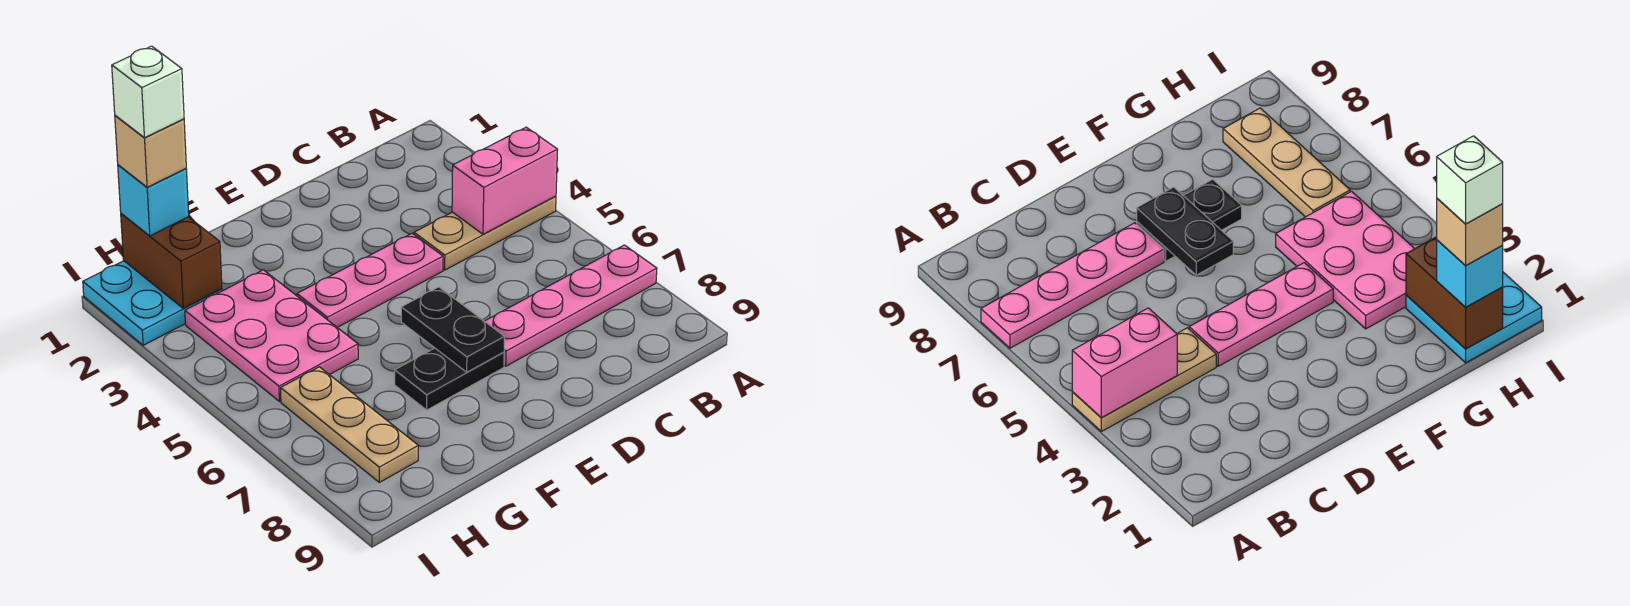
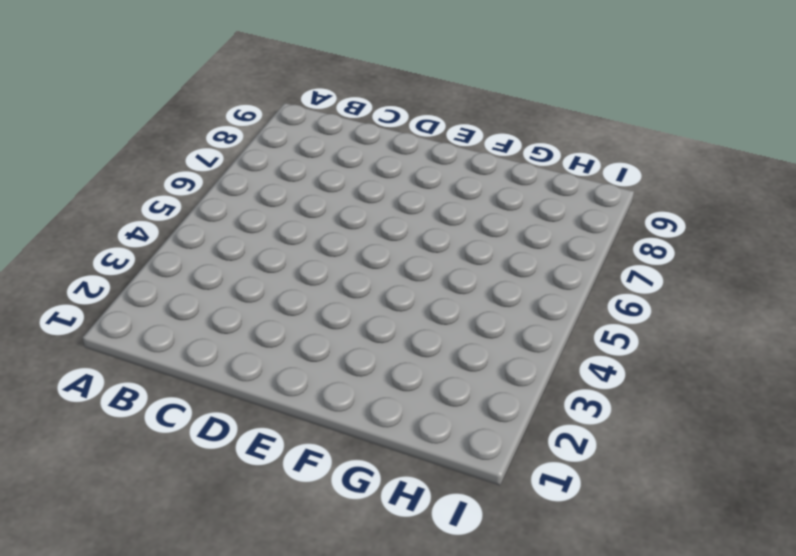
none -> tan plate A4:C4 level 1
none -> pink plate A7:D7 level 1
none -> pink plate D4:F4 level 1

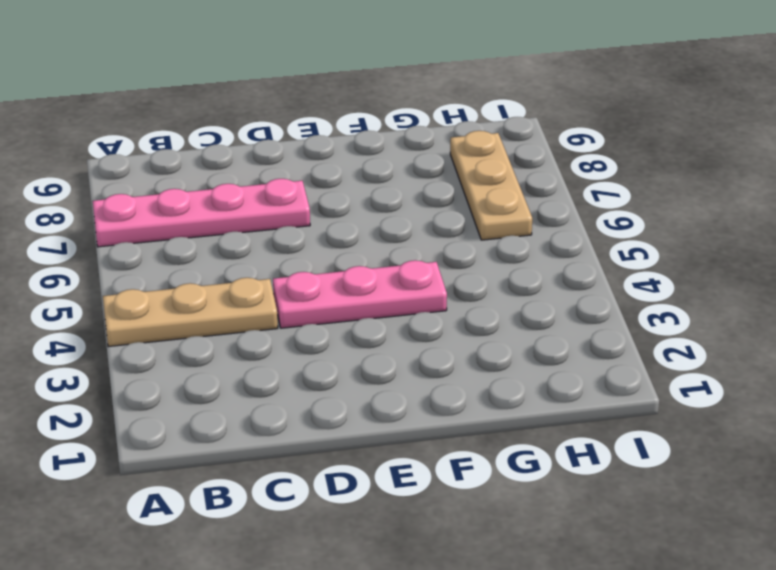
none -> black plate E7:F7 level 1
none -> pink plate G3:H5 level 1
none -> cyan plate H1:I2 level 1

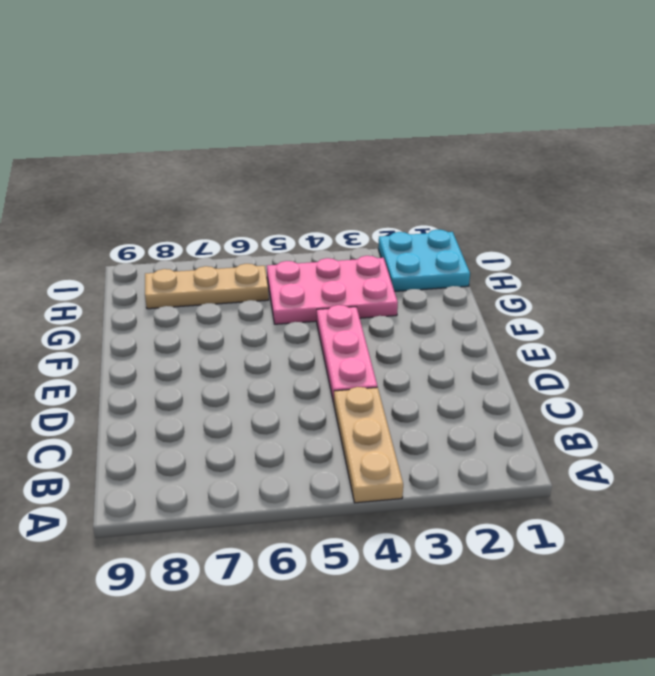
none -> pink plate A7:D7 level 1
none -> black plate E7:F7 level 1
none -> pink brick A4:B4 level 2

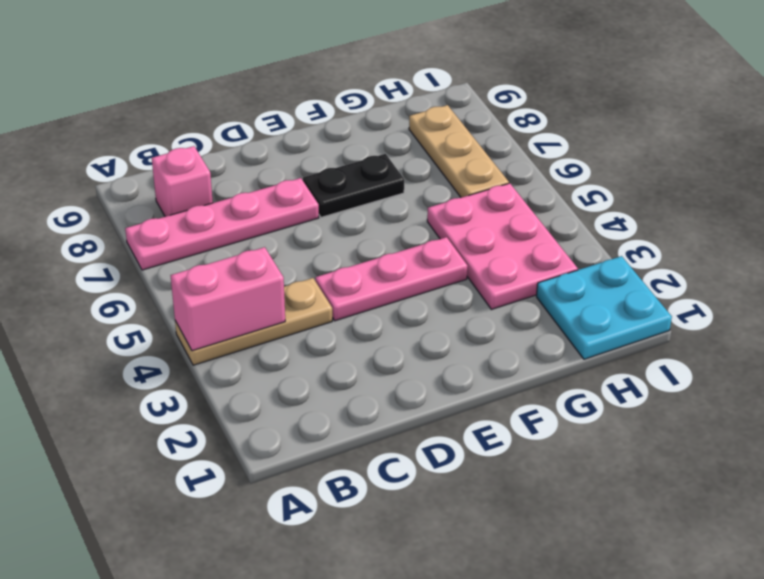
pink brick B8 level 1 -> none
none -> black plate E6:E7 level 2
none -> brown brick H1:H2 level 2
none -> cyan brick H1 level 3

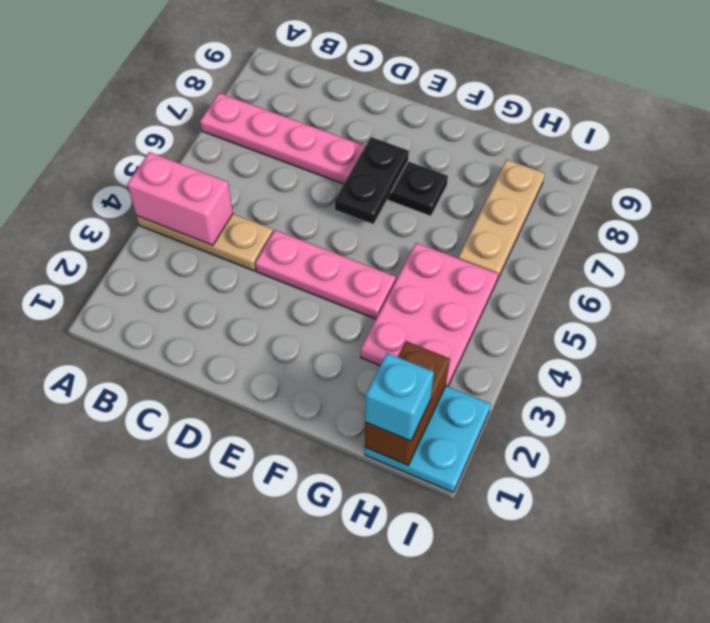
none -> tan brick H1 level 4
none -> white brick H1 level 5

